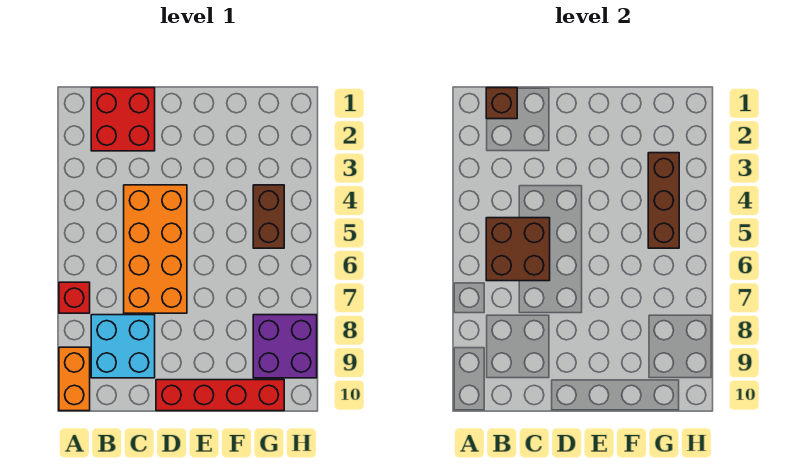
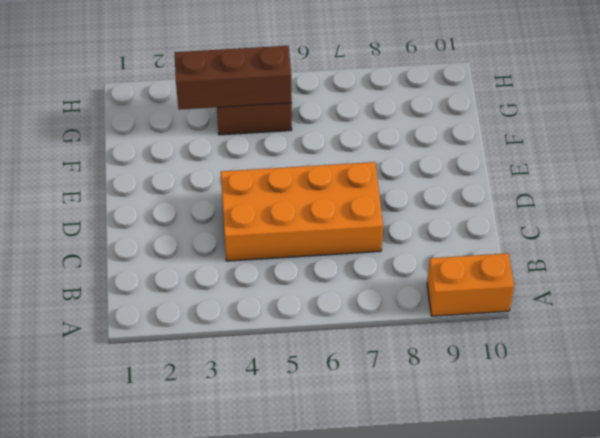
none -> red brick A7 level 1
none -> red brick B1:C2 level 1

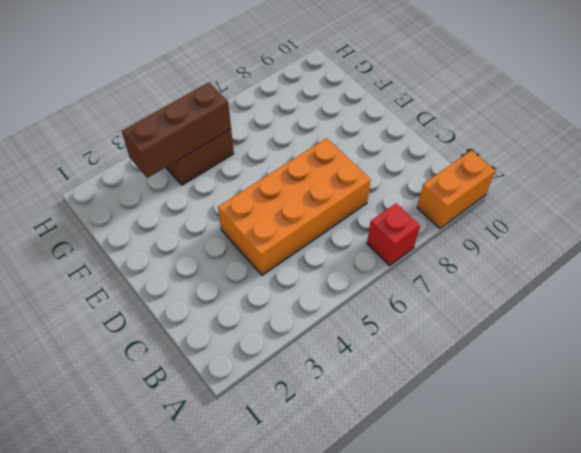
none -> red brick B1:C2 level 1
none -> cyan brick B8:C9 level 1

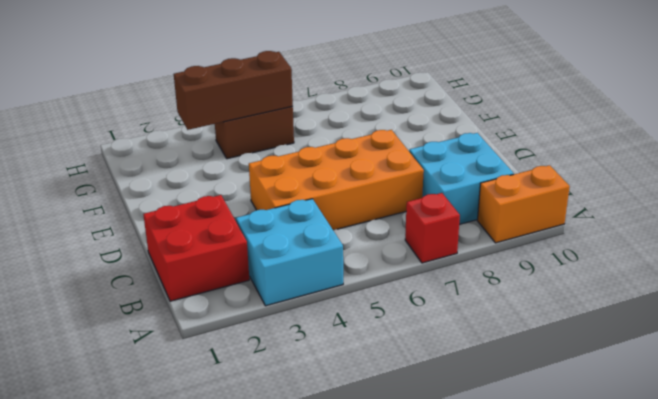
cyan brick A3:B4 level 1 -> none
none -> red brick D10:G10 level 1
none -> purple brick G8:H9 level 1

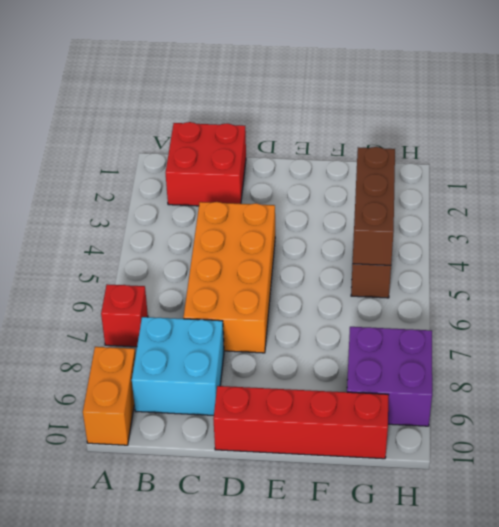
none -> brown brick B1 level 2
none -> brown brick B5:C6 level 2

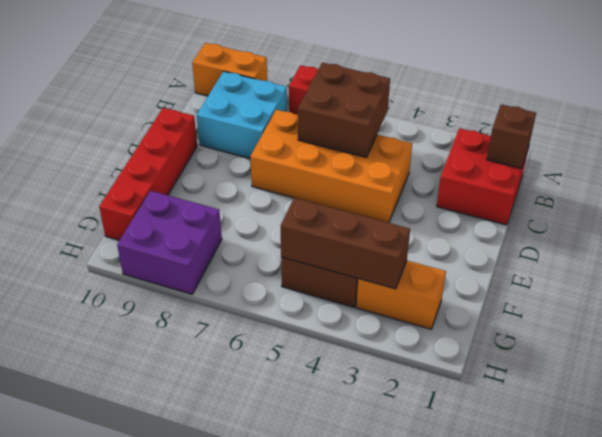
orange brick G2:G3 level 1 -> none

